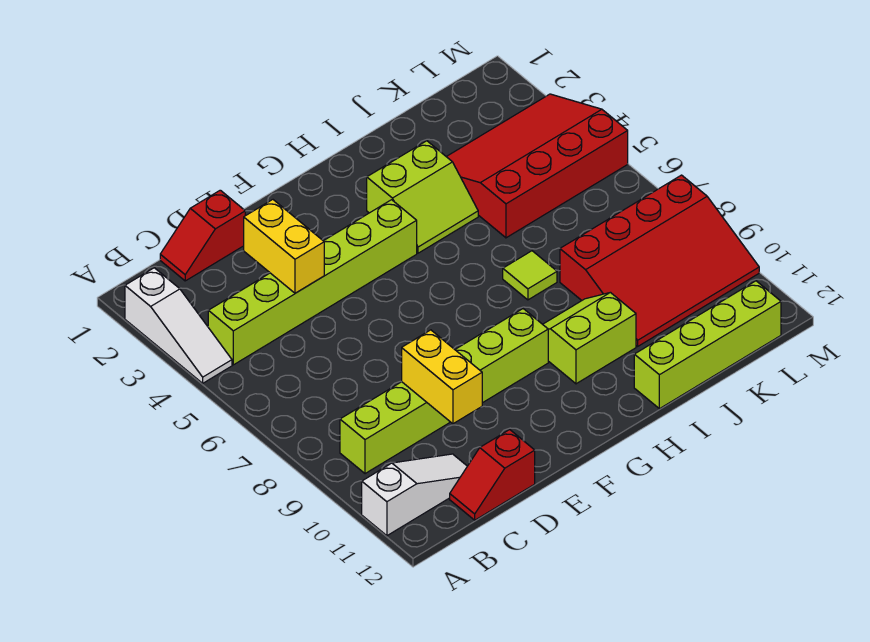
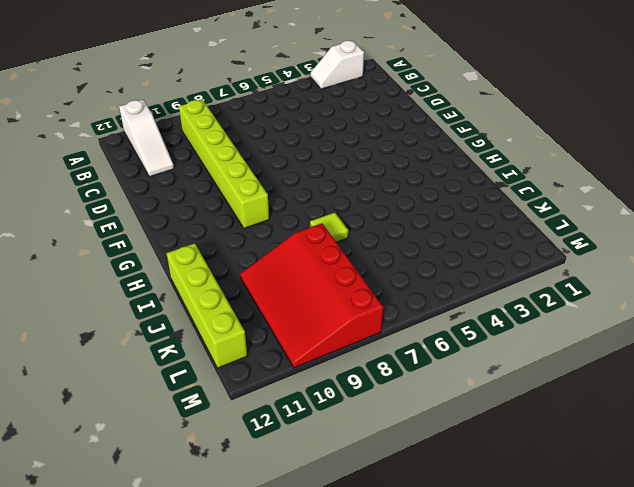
white slope A2:A3 level 1 top 2 -> white slope A2:A4 level 1 top 2
none -> lime brick B4:G4 level 1
none -> red slope C1:D1 level 1 top D
none -> red slope C12:D12 level 1 top D

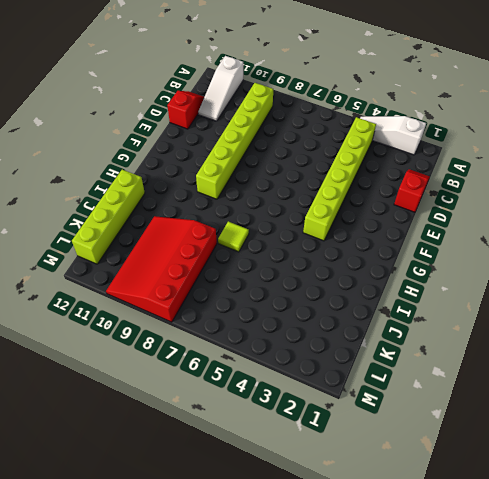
none -> lime slope H3:I4 level 1 top 3
none -> lime slope H9:I10 level 1 top 10
none -> red slope J3:M5 level 1 top 5

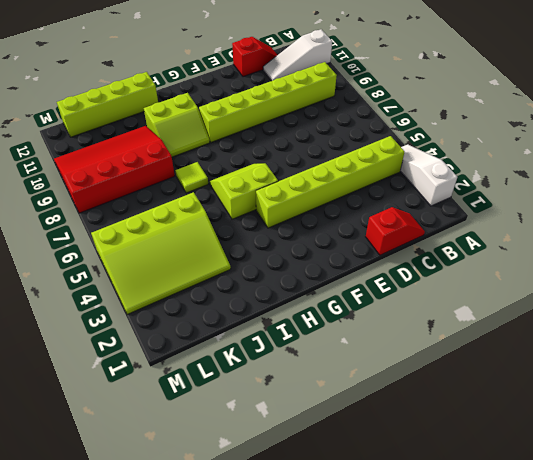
lime slope G5:H6 level 1 top 5 -> lime slope H3:I4 level 1 top 3
lime slope J3:M5 level 1 top 5 -> red slope J3:M5 level 1 top 5
none -> yellow brick D3:D4 level 2
none -> yellow brick D9:D10 level 2

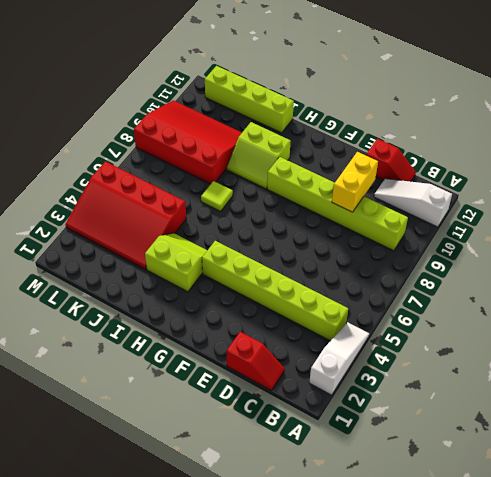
none -> yellow brick D3:D4 level 2

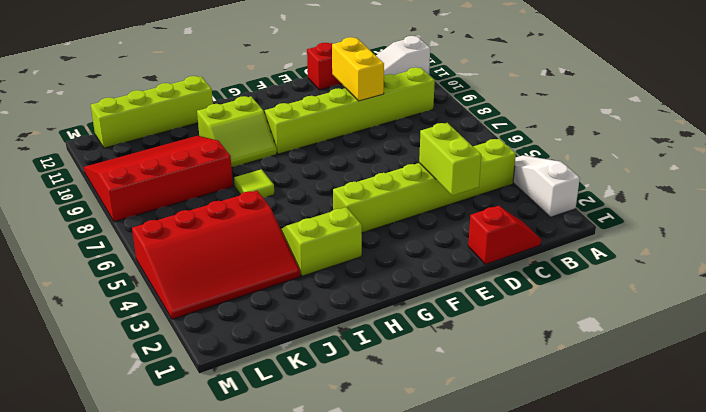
lime brick D3:D4 level 2 -> yellow brick D3:D4 level 2

